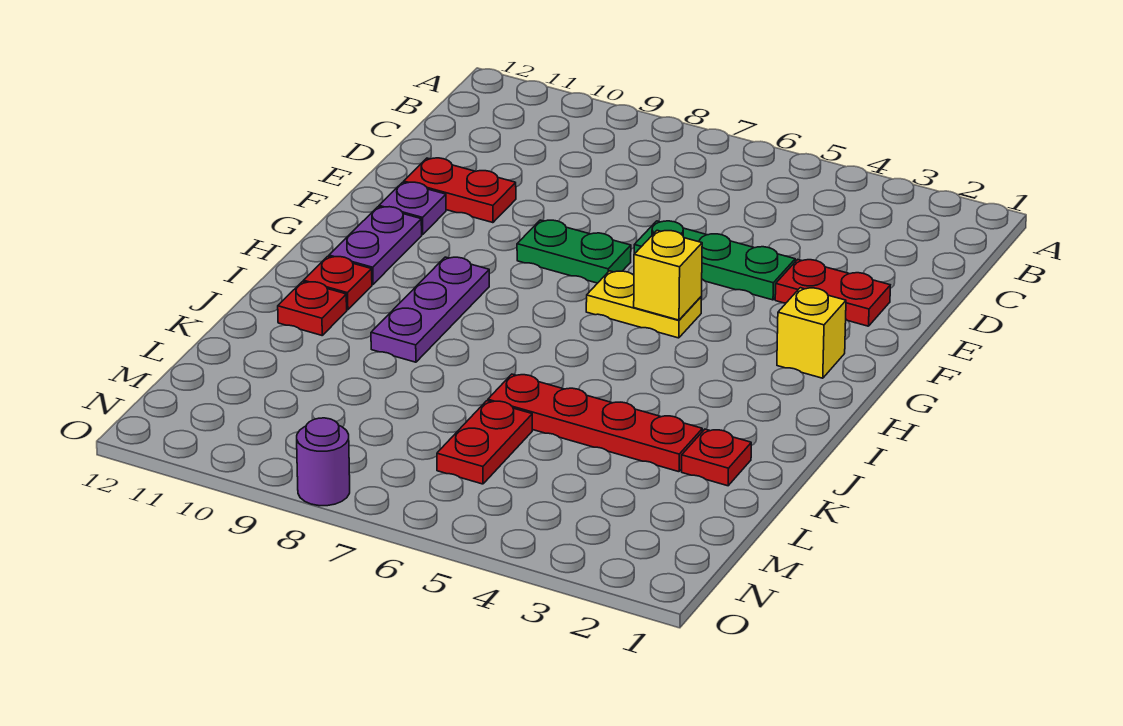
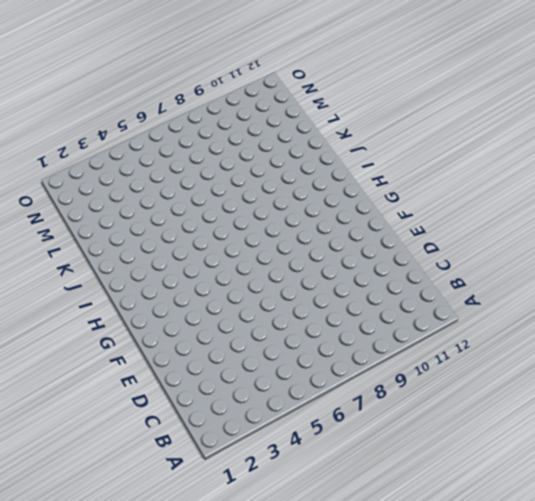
none -> red plate E2:E3 level 1
none -> green plate E4:E6 level 1
none -> red plate E10:E11 level 1

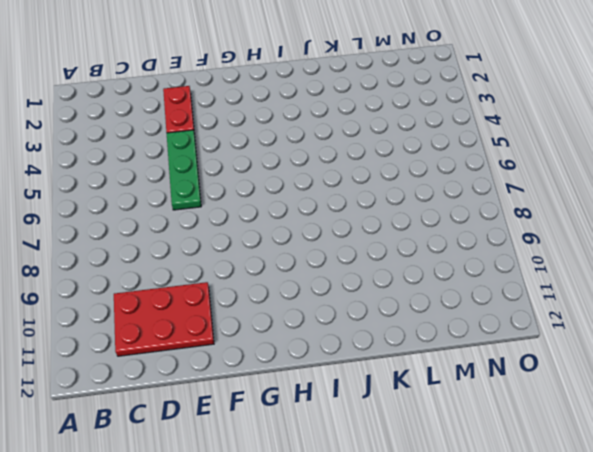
red plate C10:E11 level 1 -> red plate E10:E11 level 1
none -> green plate F7:F8 level 1
none -> purple plate F11 level 1
none -> yellow brick G2 level 1

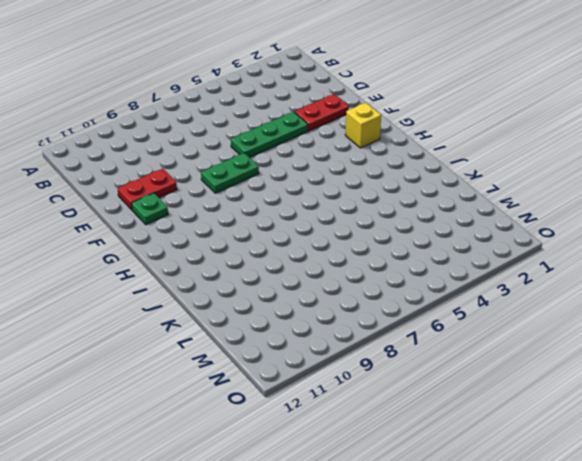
green plate F11 level 1 -> purple plate F11 level 1
none -> yellow plate G5:G6 level 1
none -> purple plate G11:H11 level 1
none -> purple plate H9:J9 level 1

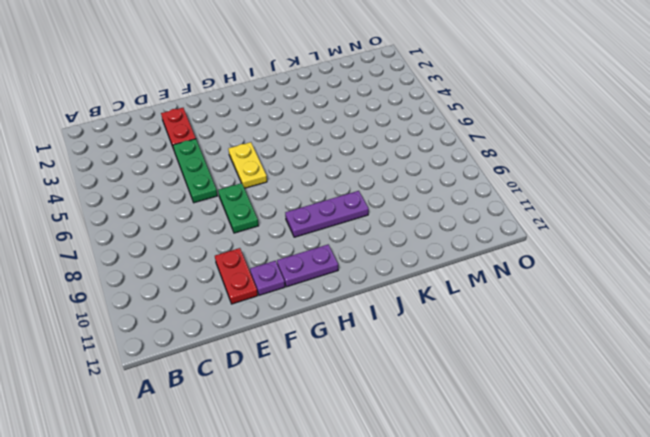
none -> yellow brick G2 level 1
none -> red plate I11 level 1
none -> red plate J11 level 1

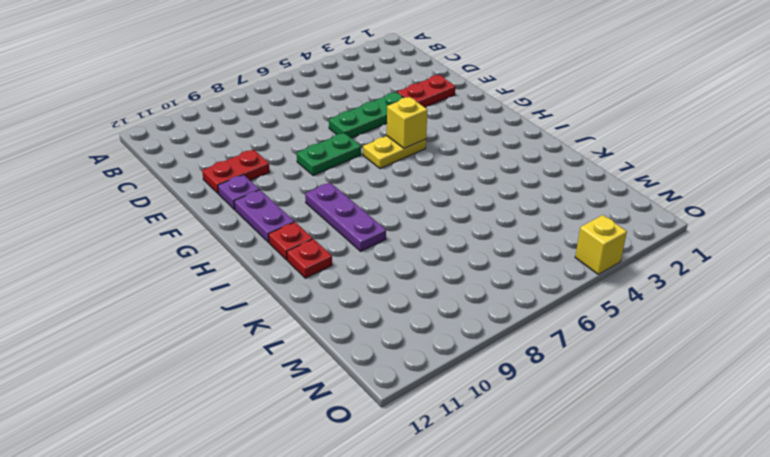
yellow brick O4 level 1 -> yellow brick G2 level 1
none -> red plate K2 level 1
none -> red plate K3:K6 level 1
none -> red plate L6:M6 level 1

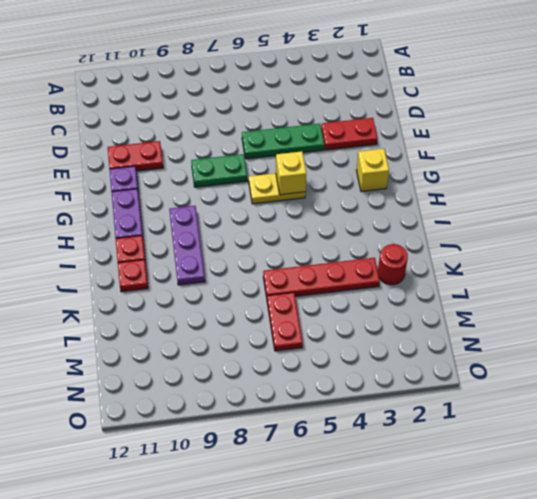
red round brick K2 level 1 -> red plate K2 level 1
none -> purple round brick O8 level 1

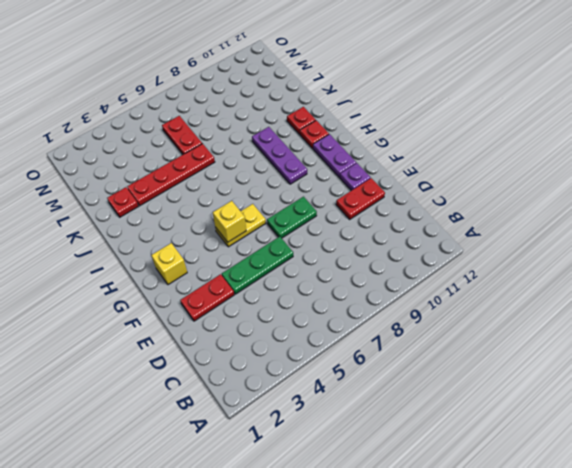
none -> purple round brick O8 level 1

